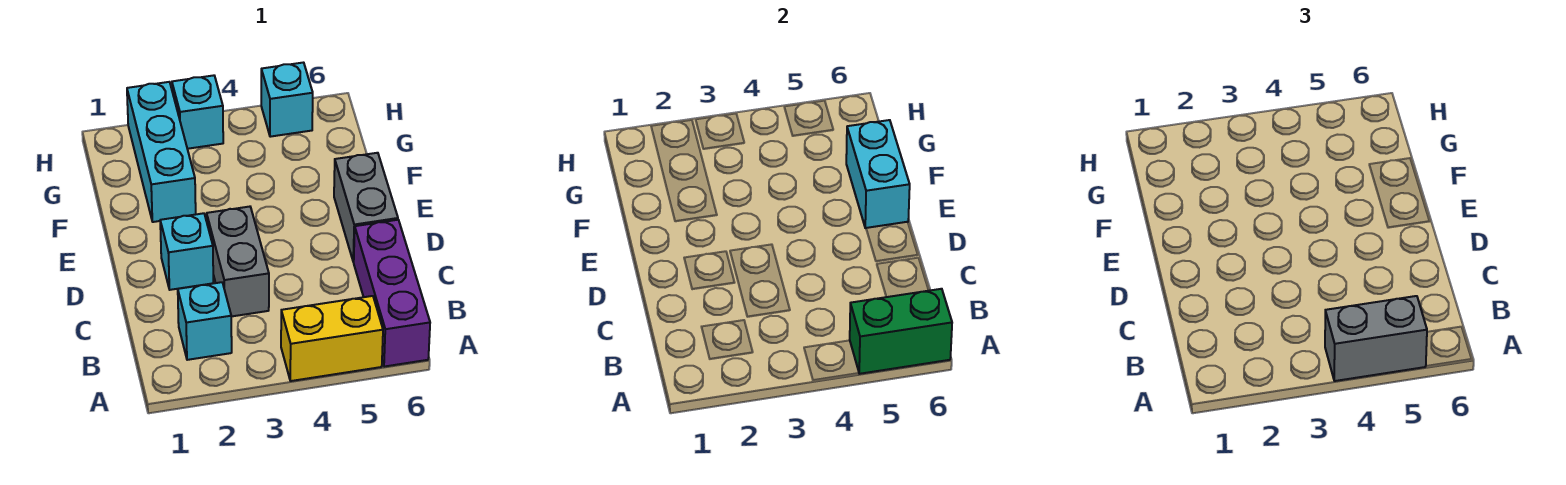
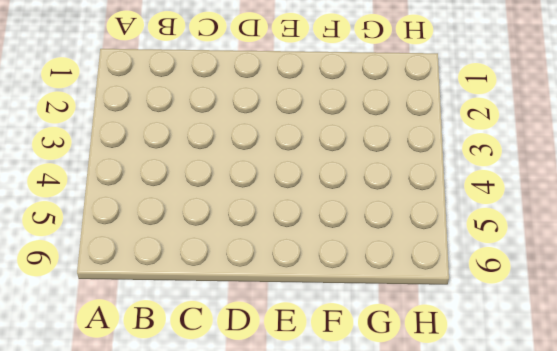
none -> yellow brick A4:A5 level 1
none -> purple brick A6:C6 level 1
none -> cyan brick B2 level 1

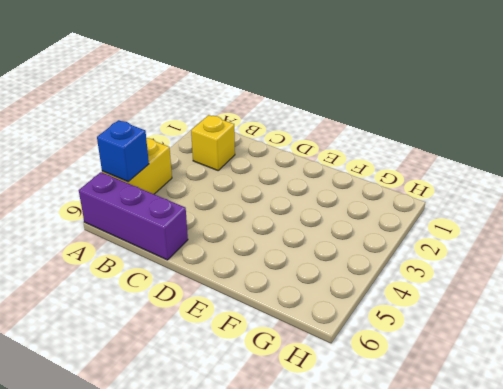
blue brick A5 level 2 -> green brick A5:A6 level 2
yellow brick B2 level 1 -> cyan brick B2 level 1
none -> grey brick C3:D3 level 1
none -> cyan brick D2 level 1
none -> grey brick D6:E6 level 1

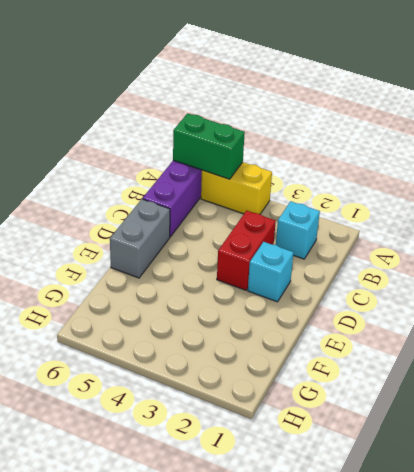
red brick C3:D3 level 1 -> grey brick C3:D3 level 1
none -> cyan brick F2:H2 level 1
none -> cyan brick H3 level 1
none -> cyan brick H5 level 1

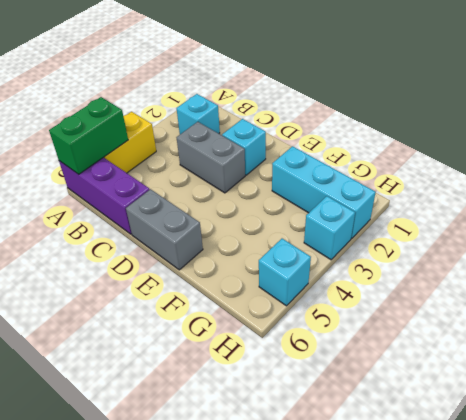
none -> cyan brick E6:F6 level 2
none -> grey brick A4:A5 level 3

